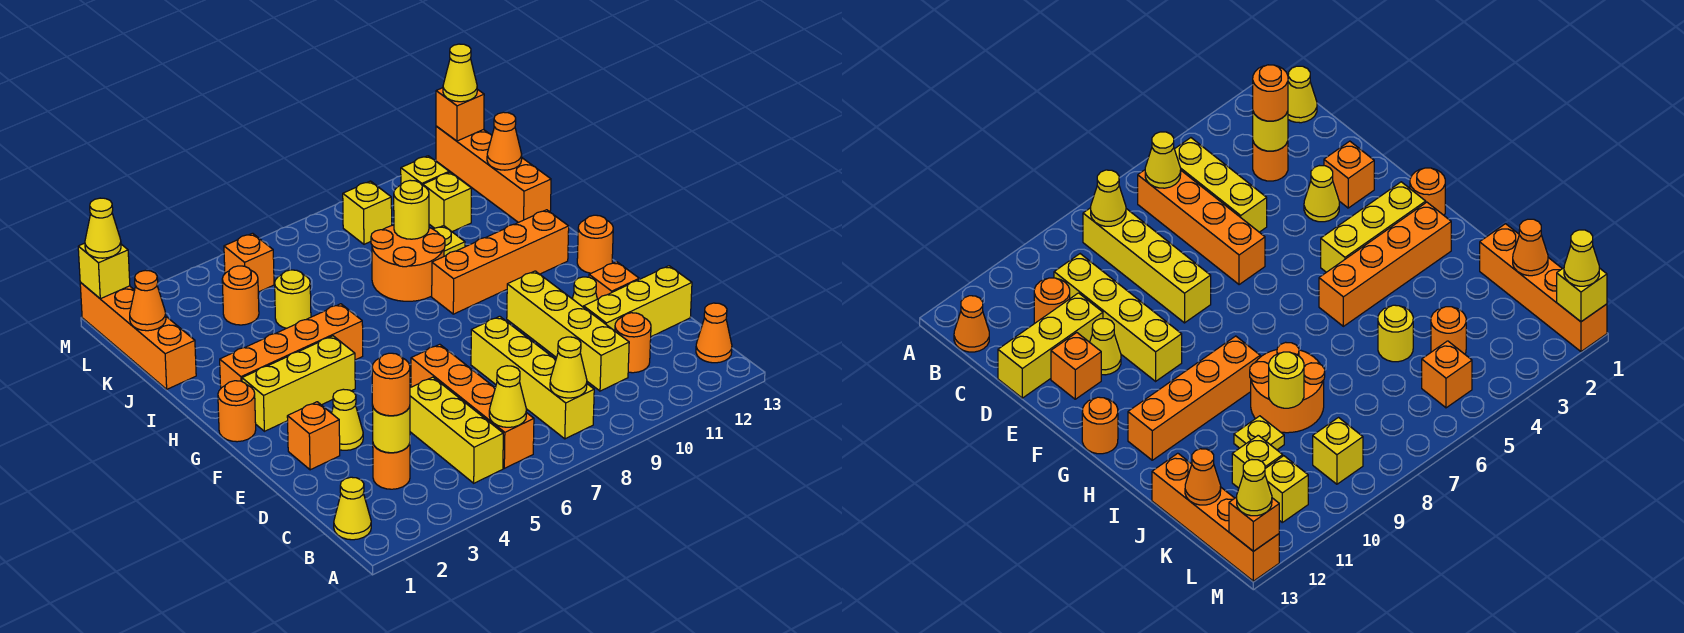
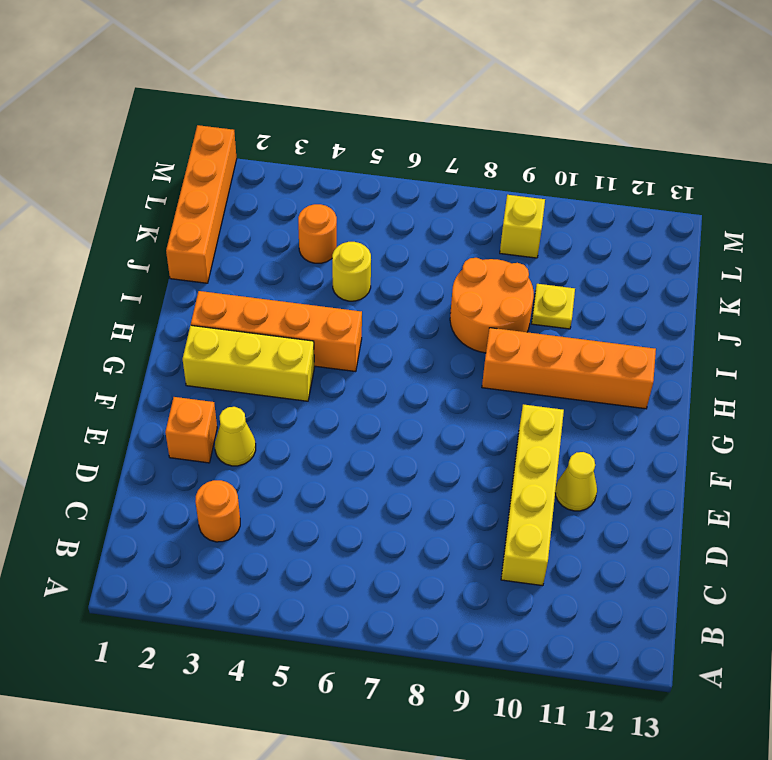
none -> yellow cone B1 level 1
none -> yellow brick B5:D5 level 1
none -> orange brick B6:E6 level 1
none -> yellow brick B8:E8 level 1

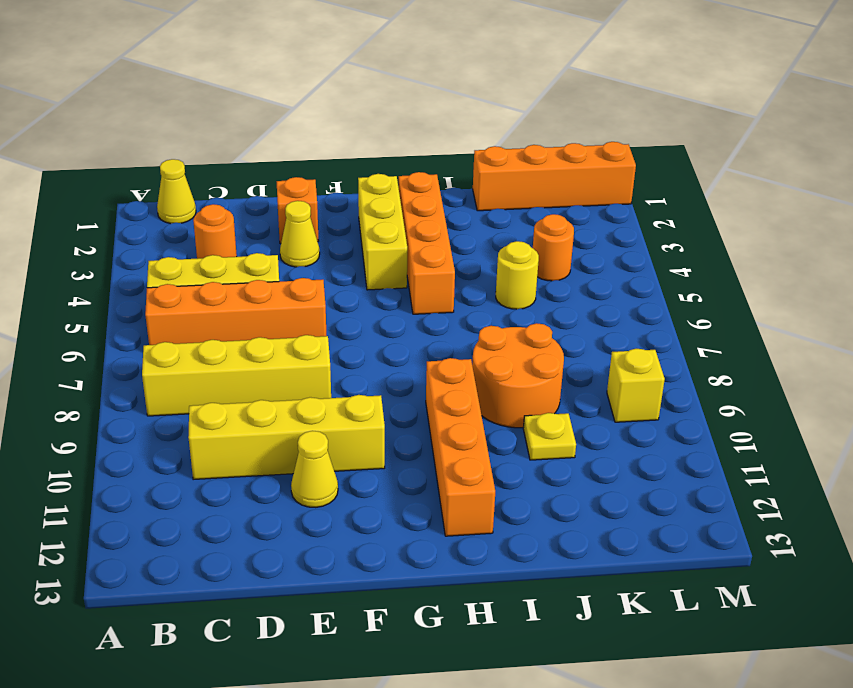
none -> orange cone B13 level 1
none -> orange round brick C11 level 1
none -> yellow brick D11:D13 level 1
none -> orange brick E12 level 1

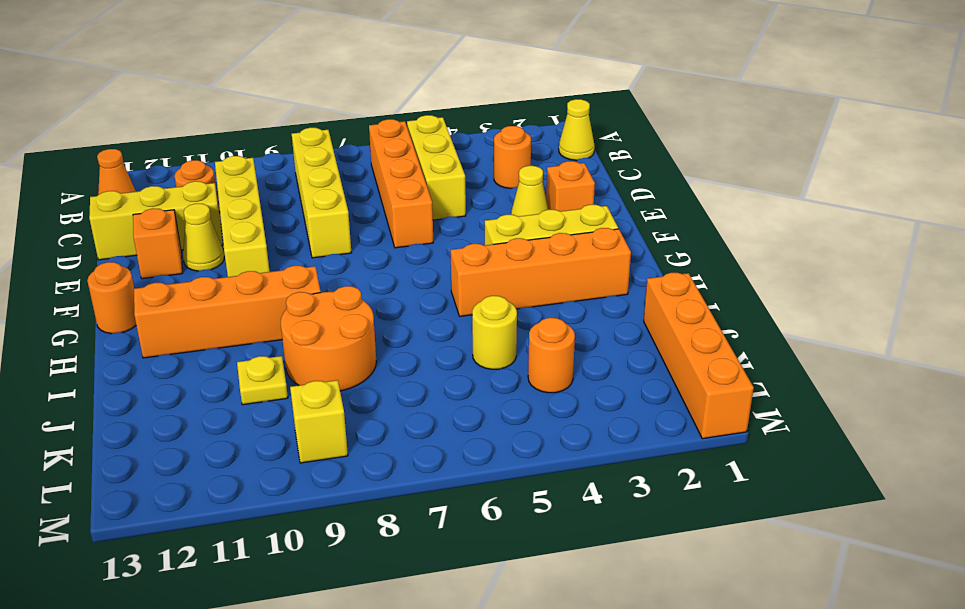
none -> orange round brick G1 level 1
none -> orange brick J13:M13 level 1
none -> yellow brick K11 level 1
none -> orange brick L5 level 1

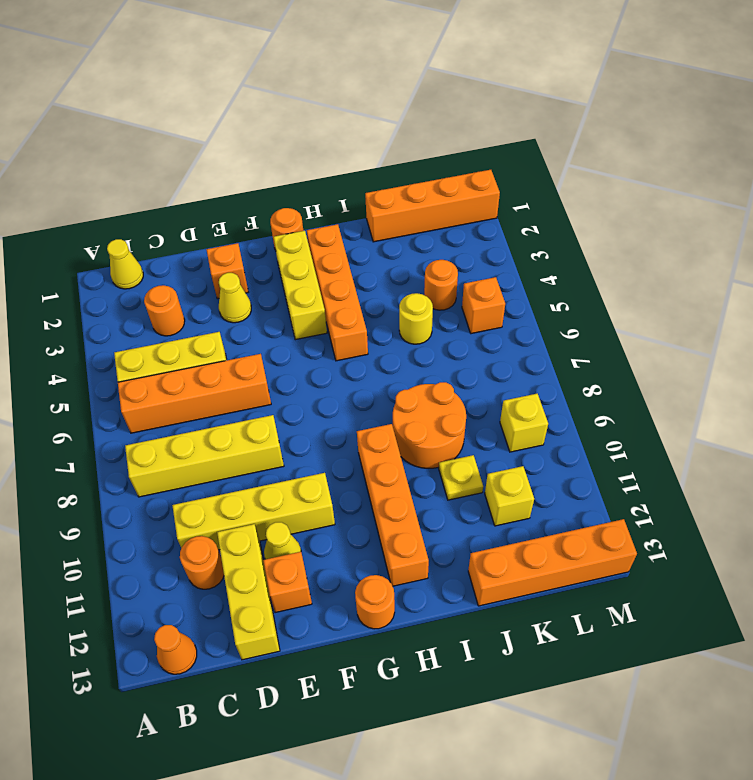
none -> yellow brick L11 level 1
none -> yellow cone B6 level 2
none -> yellow cone B8 level 2
none -> yellow round brick C3 level 2

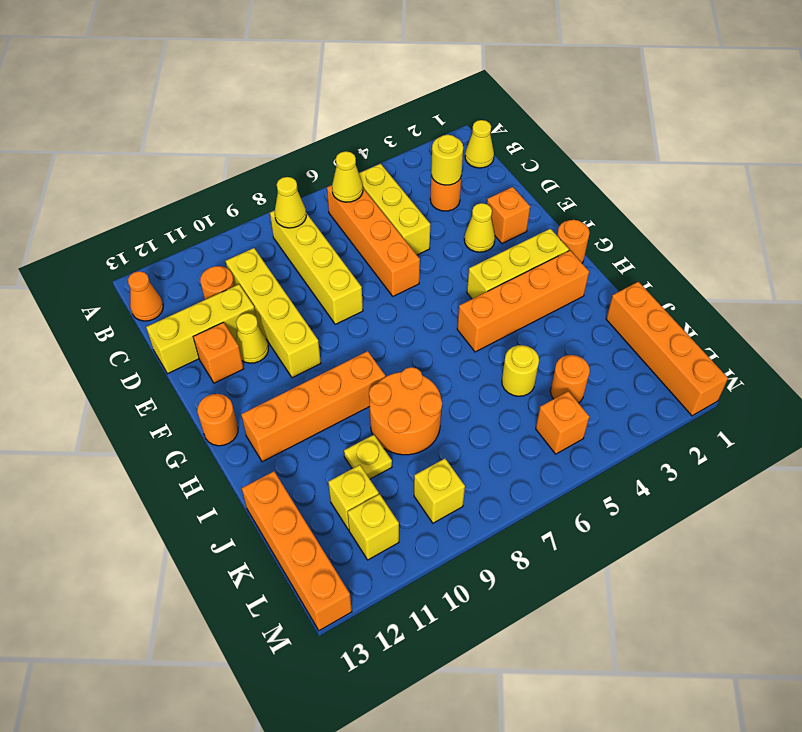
none -> yellow round brick J9 level 2
none -> orange cone K1 level 2
none -> orange cone K13 level 2
none -> yellow brick M1 level 2

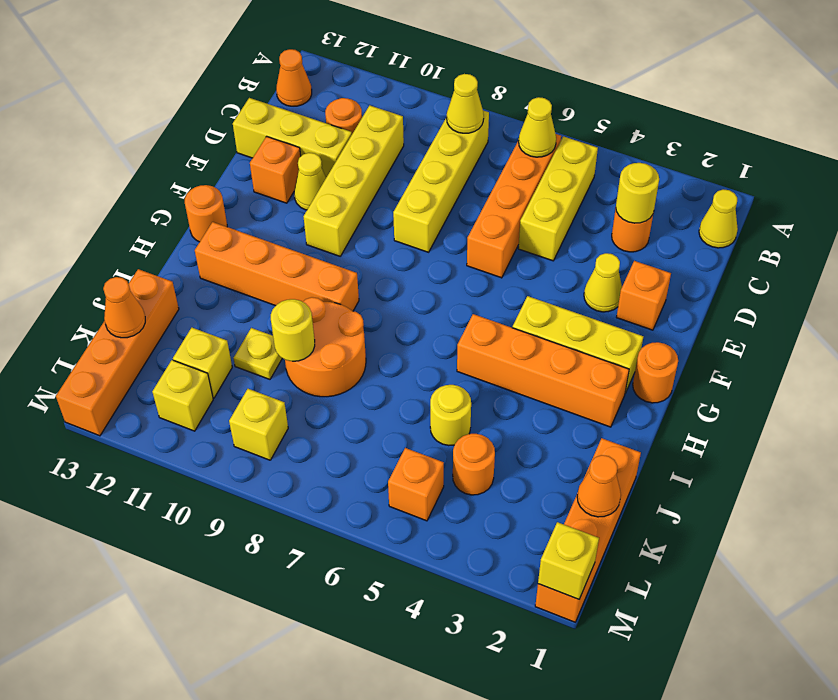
none -> orange brick M13 level 2
none -> orange round brick C3 level 3
none -> yellow cone M1 level 3
none -> yellow cone M13 level 3

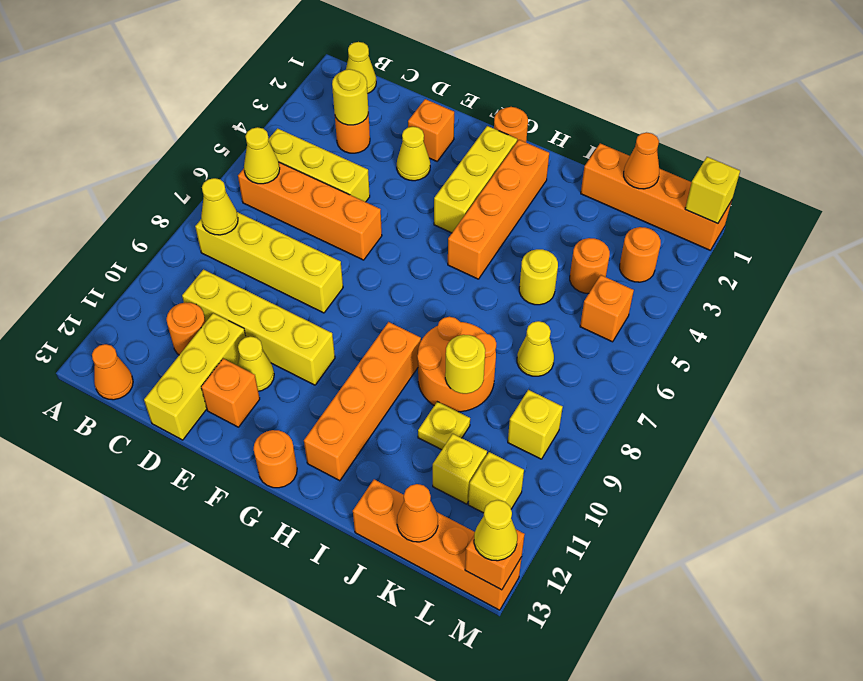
yellow cone K7 level 1 -> yellow cone M1 level 3
orange round brick L3 level 1 -> orange round brick C3 level 3

